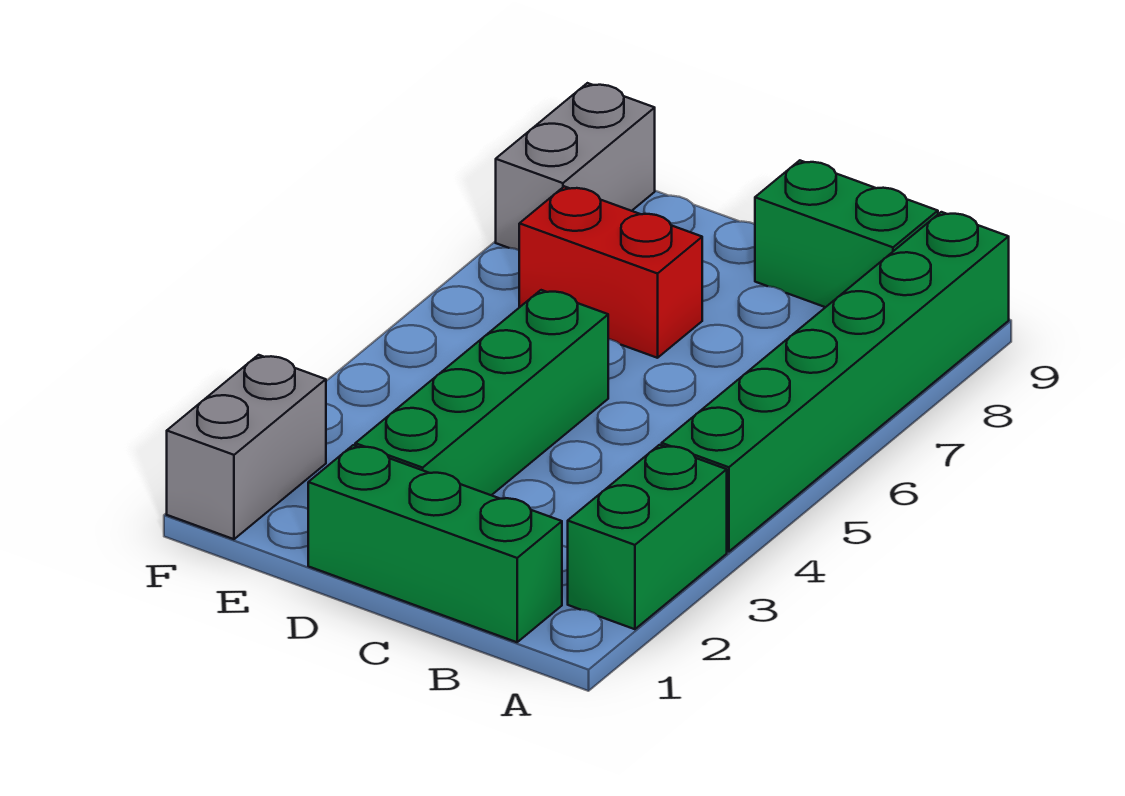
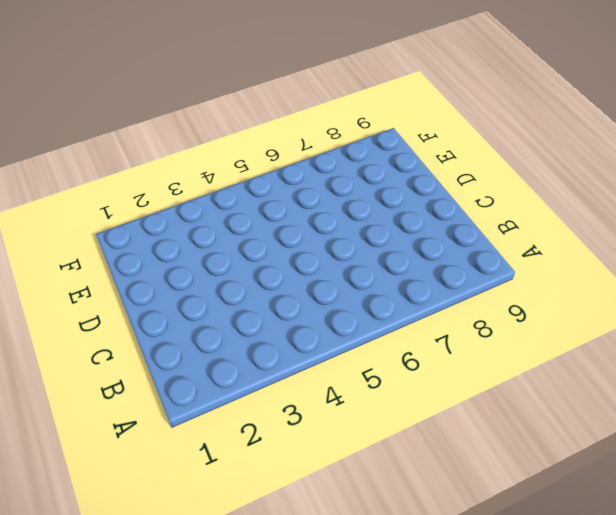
none -> green brick A2:A3 level 1
none -> green brick A4:A9 level 1

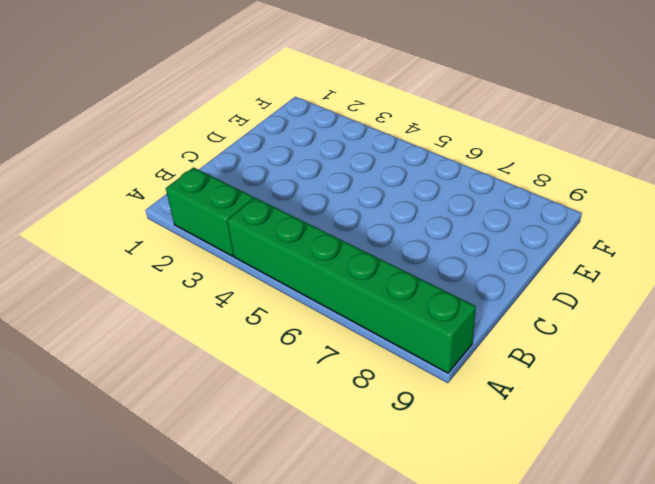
none -> green brick B1:D1 level 1
none -> green brick B9:C9 level 1

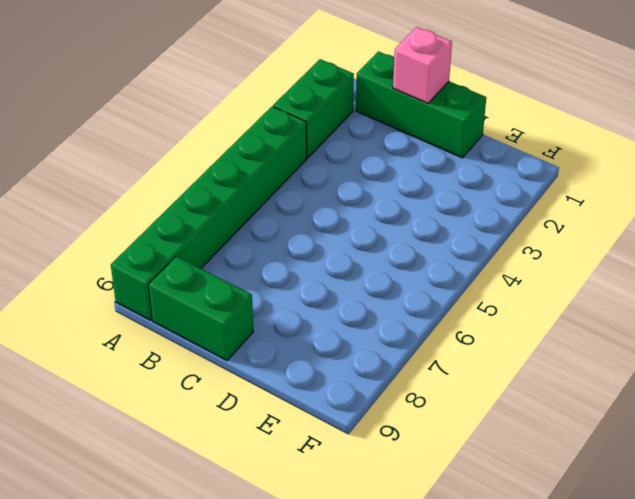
pink brick C1 level 2 -> none
none -> green brick D2:D5 level 1
none -> red brick D7:E7 level 1

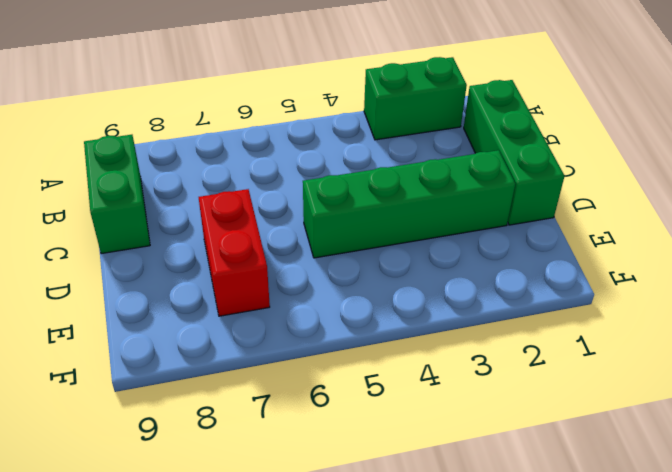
none -> green brick A4:A9 level 1
none -> grey brick F1:F2 level 1

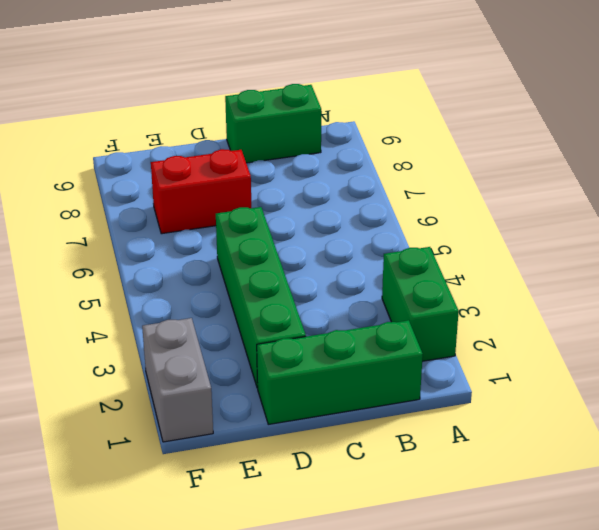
none -> green brick A4:A9 level 1
none -> grey brick F8:F9 level 1

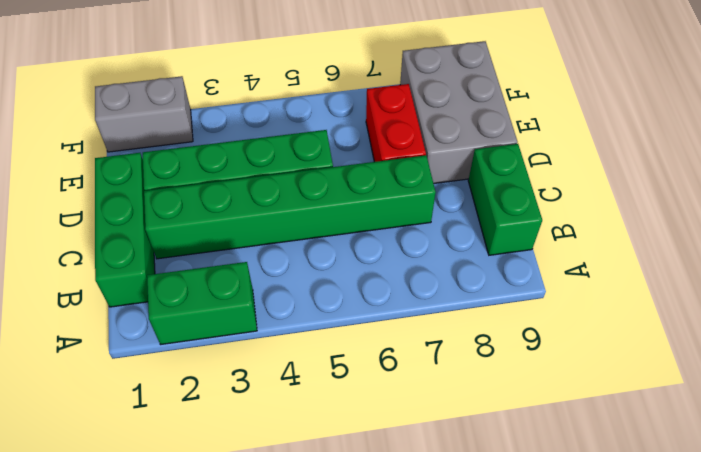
green brick C2:C7 level 1 -> green brick A4:A9 level 1
grey brick D8:F9 level 1 -> grey brick F8:F9 level 1

